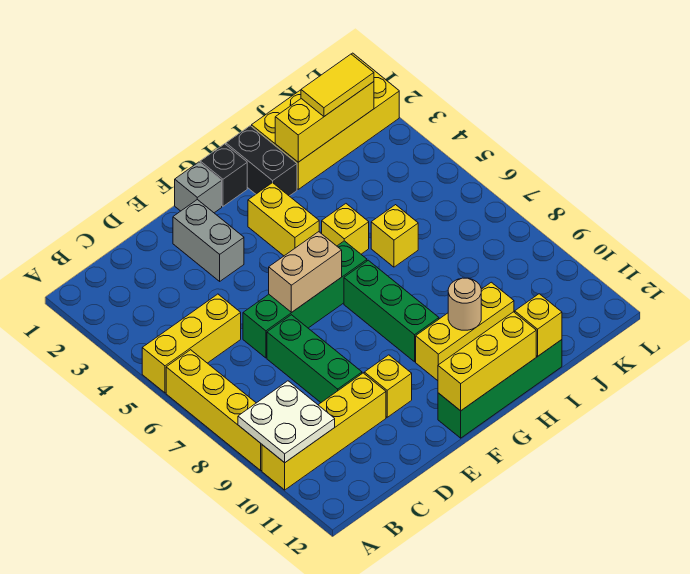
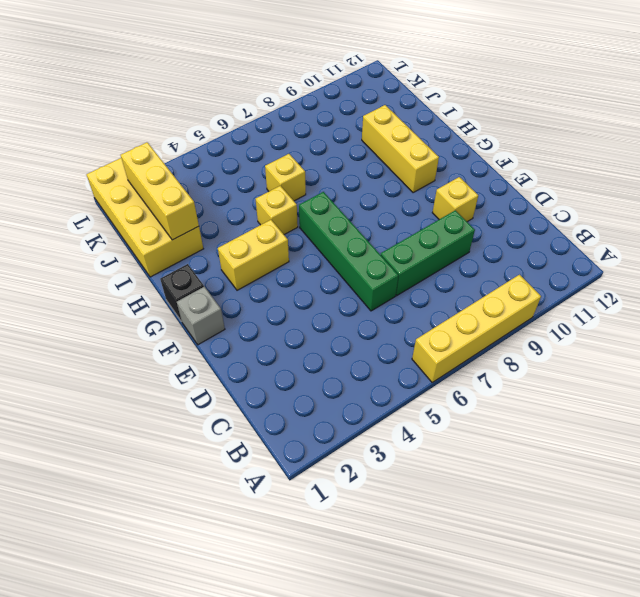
none -> yellow brick A5:C5 level 1
none -> yellow brick A10:D10 level 1
none -> grey brick E2:E3 level 1

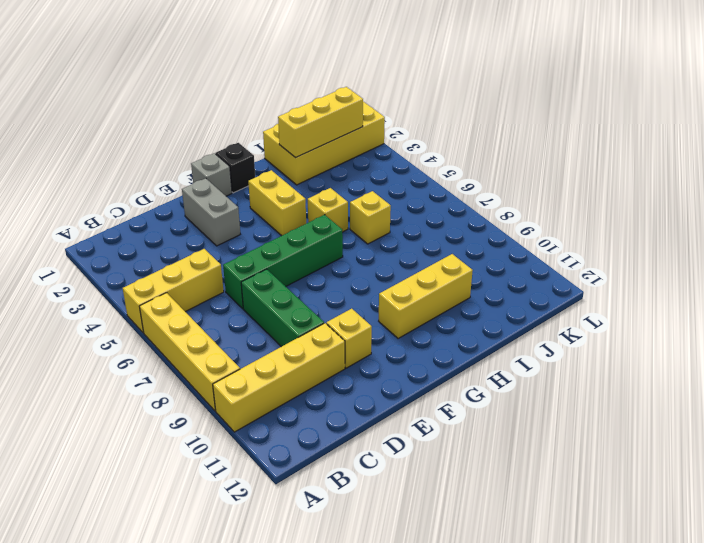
none -> green brick F12:I12 level 1
none -> green brick G7:G9 level 1
none -> black brick H1:H2 level 1

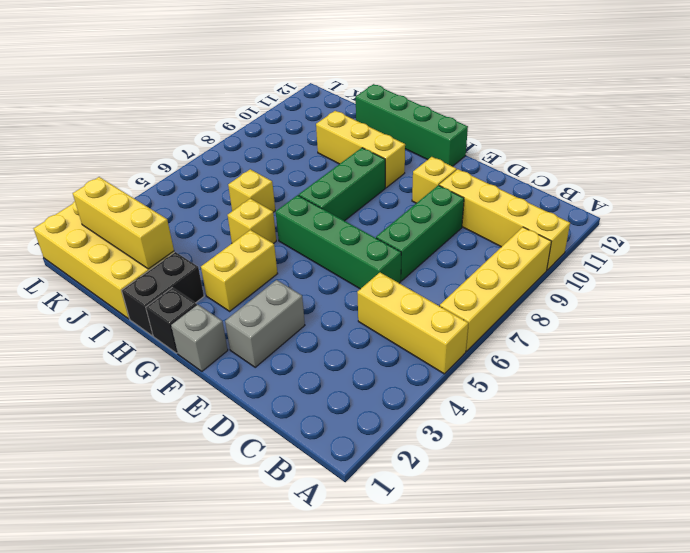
none -> white plate A9:B10 level 2
none -> tan brick E6:F6 level 2
none -> yellow brick F12:H12 level 2

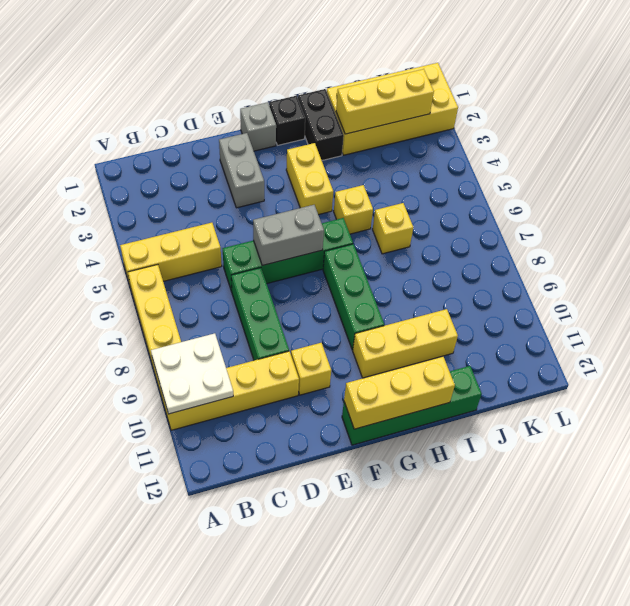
grey brick E6:F6 level 2 -> tan brick E6:F6 level 2
none -> tan round brick H10 level 2
none -> yellow brick I12 level 2
none -> yellow tile J2:K2 level 3

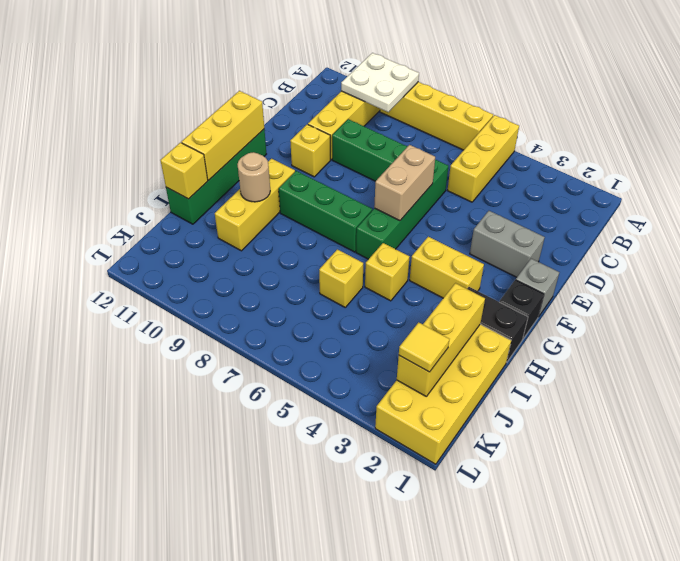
yellow tile K2 level 3 -> yellow tile J2:K2 level 3

